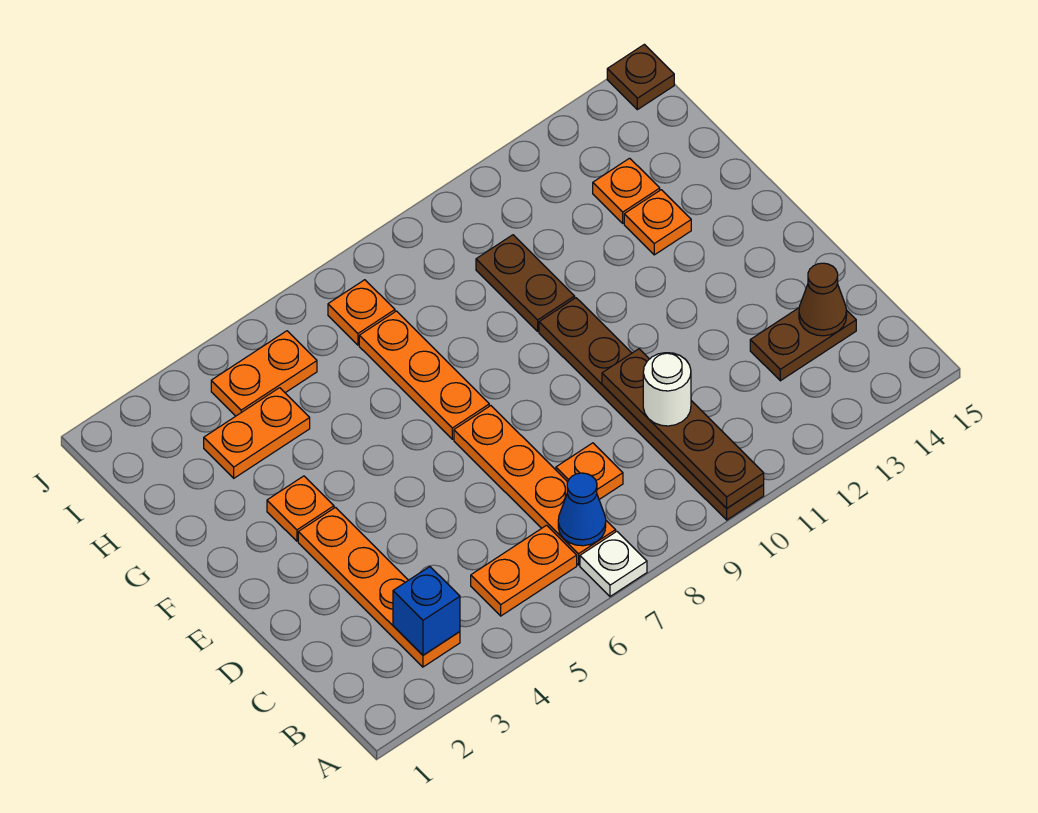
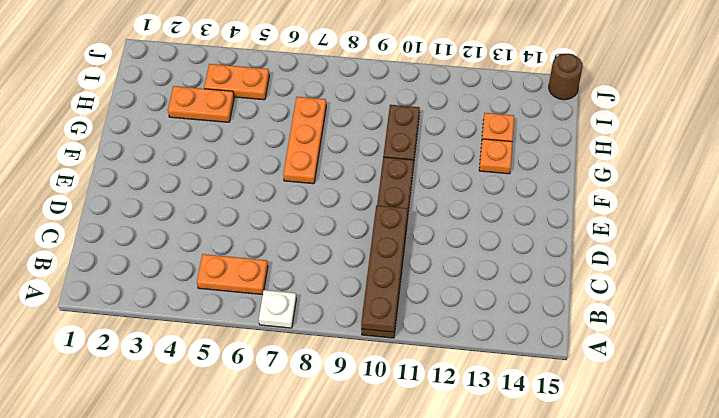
brown round brick J15 level 1 -> brown plate J15 level 1
none -> orange plate B3:E3 level 1
none -> orange plate B7:E7 level 1
none -> orange plate C8 level 1

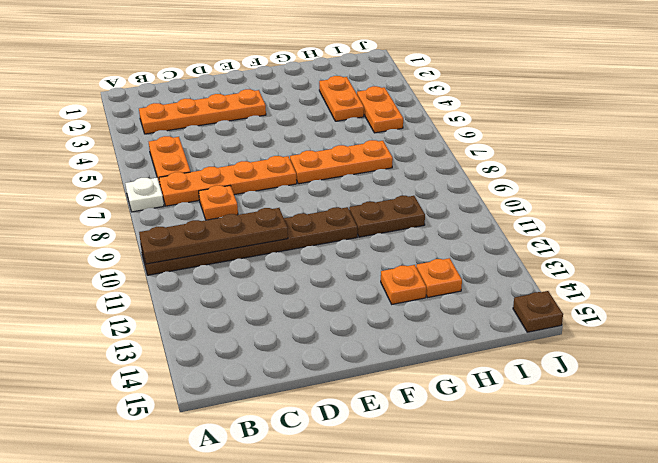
none -> brown plate C13:C14 level 1
none -> orange plate F3 level 1
none -> orange plate I7 level 1

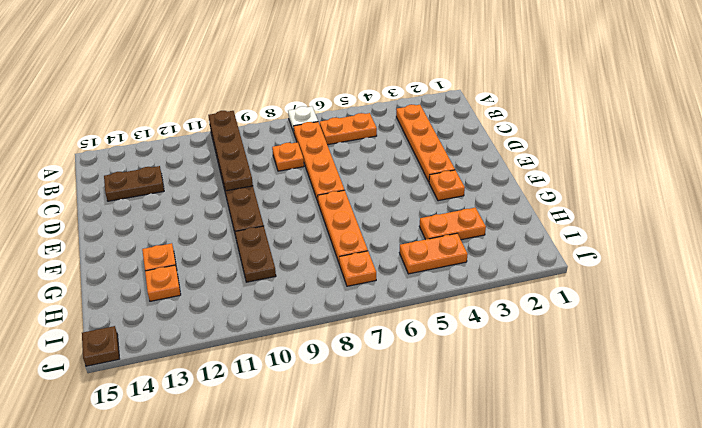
none -> blue brick B3 level 2
none -> blue cone B7 level 2
none -> brown cone C14 level 2

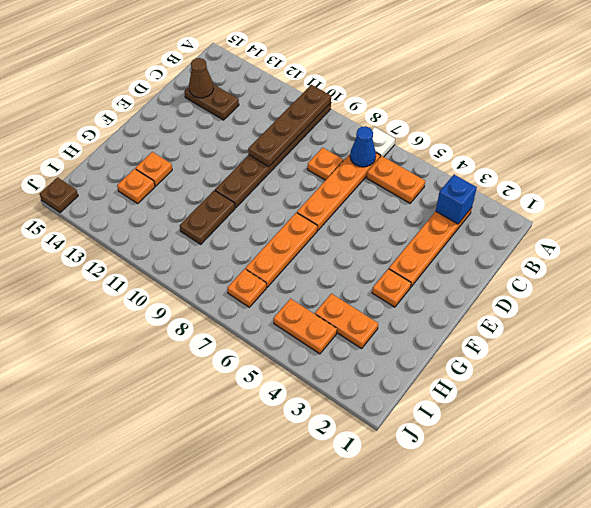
none -> white round brick C10 level 3

